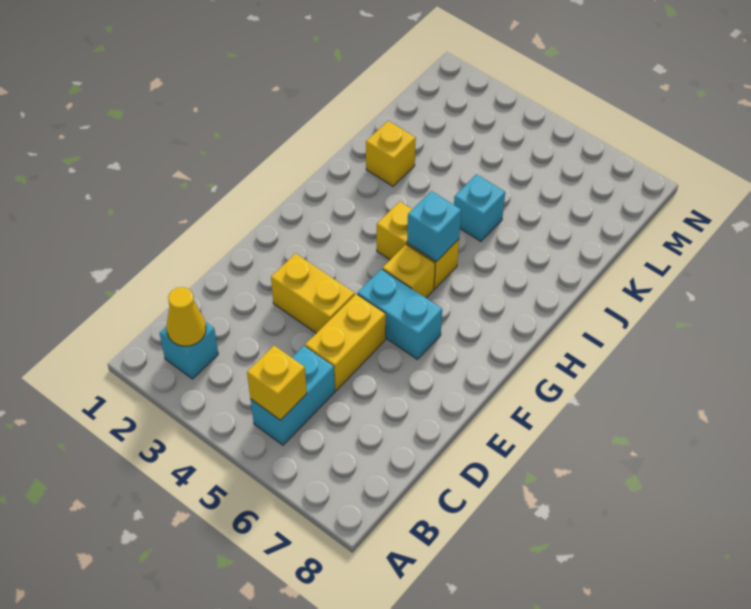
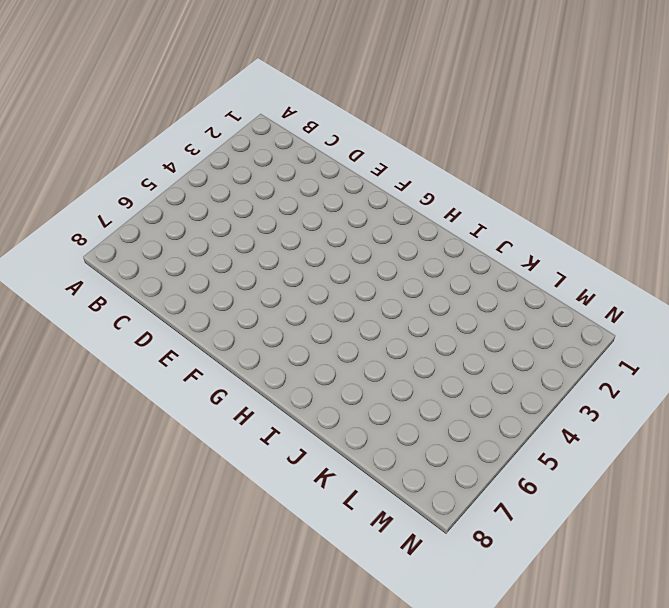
none -> cyan brick B2 level 1
none -> cyan brick B5:C5 level 1
none -> yellow brick D5:E5 level 1

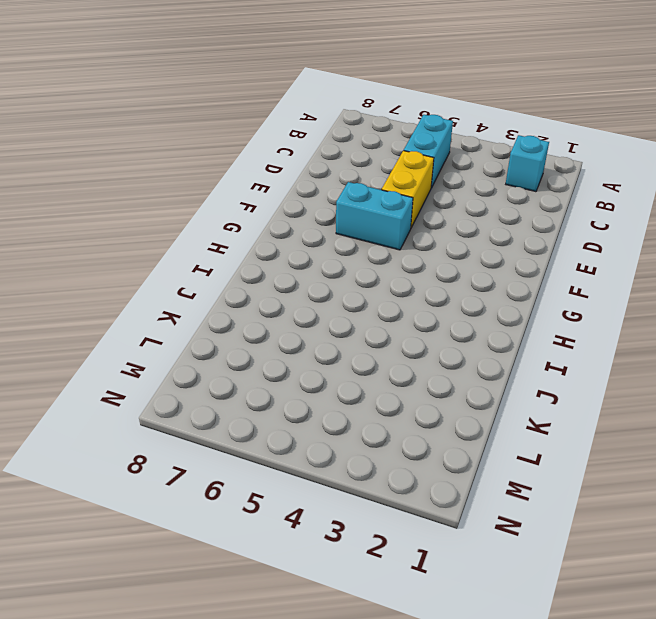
none -> yellow brick E3:E4 level 1
none -> yellow brick G5 level 1
none -> yellow brick H4:H5 level 1

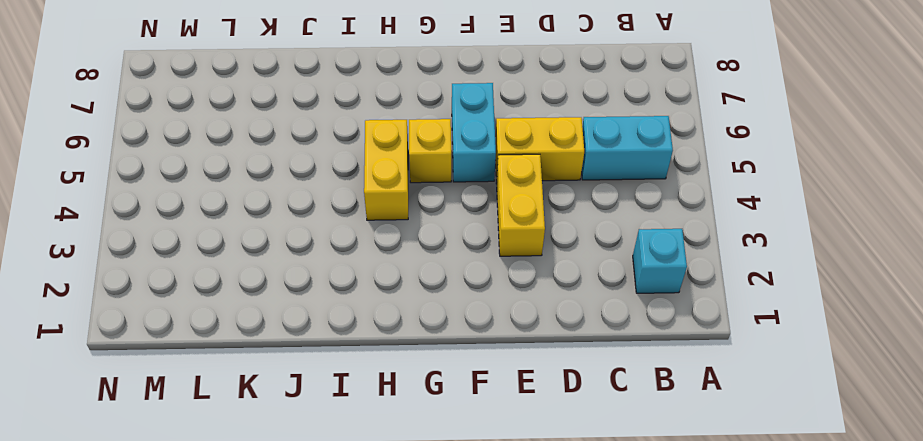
none -> yellow brick J2 level 1
none -> cyan brick J5 level 1
none -> yellow cone B2 level 2

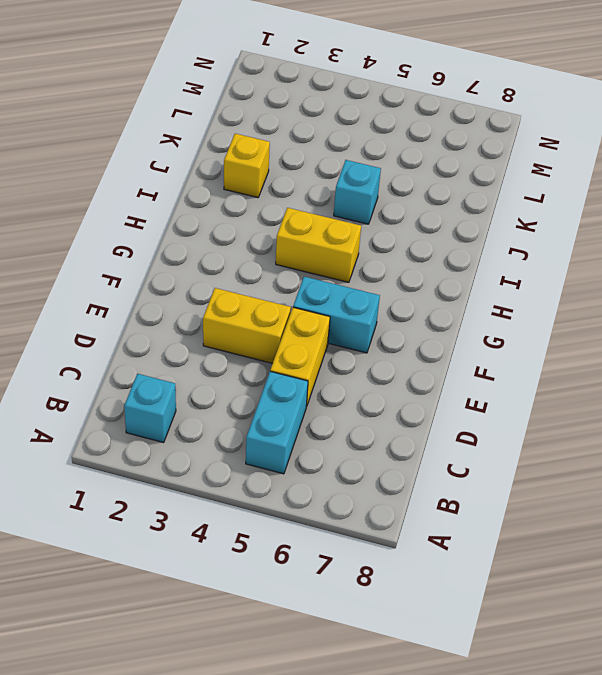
none -> yellow brick G5 level 1
none -> yellow cone B2 level 2
none -> yellow brick B5 level 2

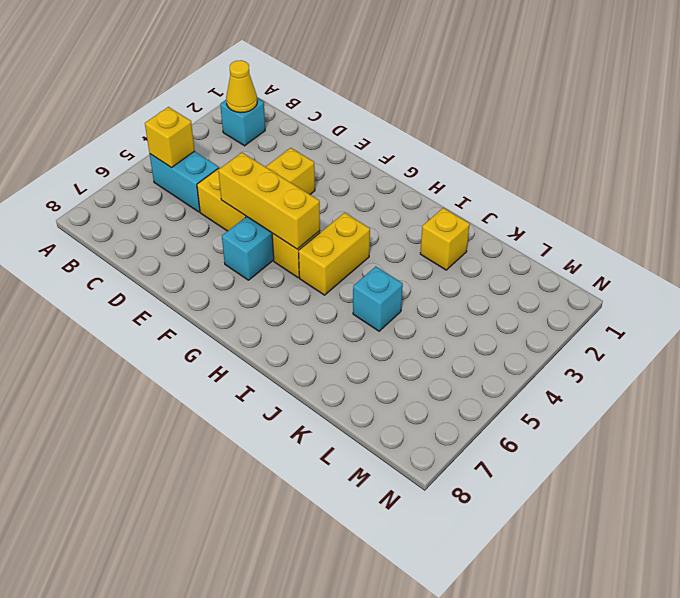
yellow brick E5:G5 level 2 -> none
none -> cyan brick H5 level 2

